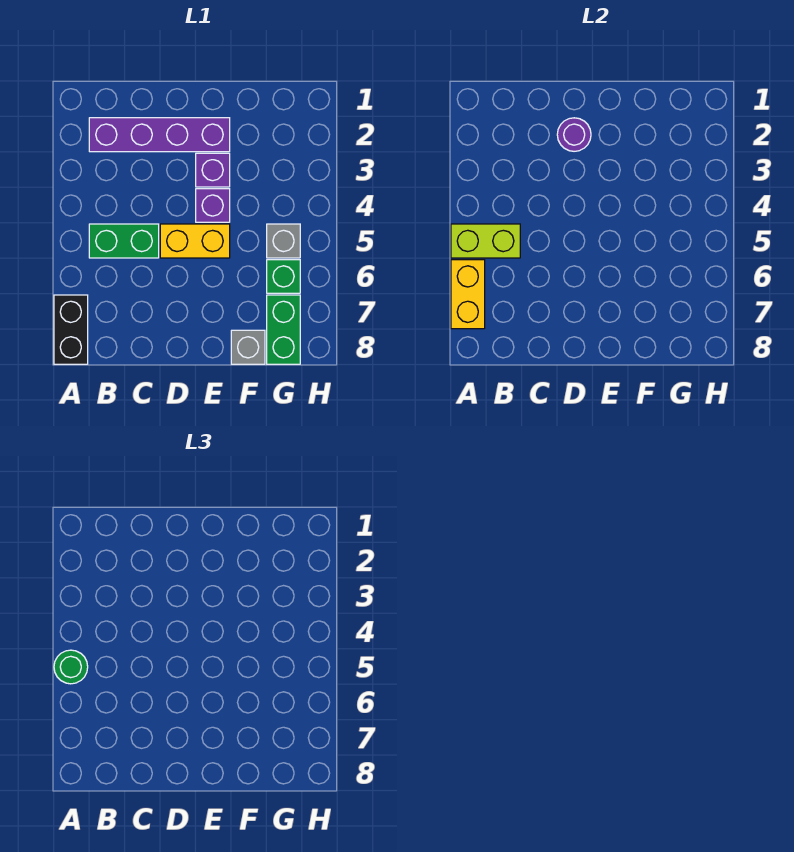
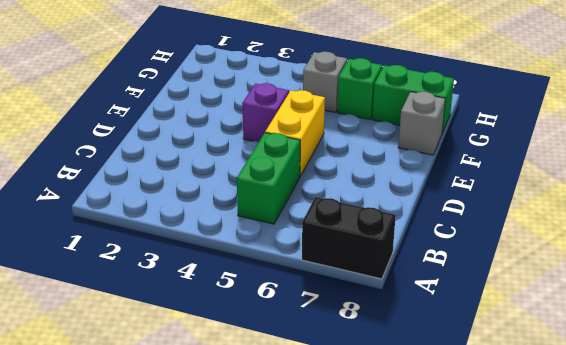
none -> purple brick B2:E2 level 1
none -> purple brick E3 level 1
none -> lime brick A5:B5 level 2

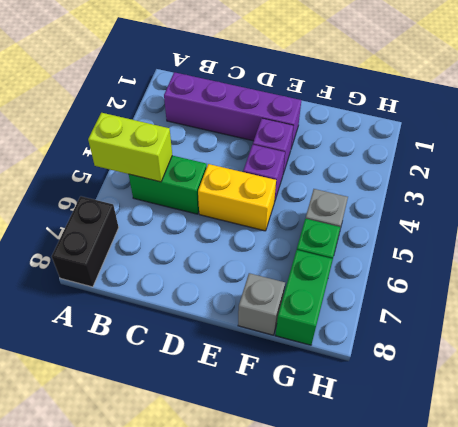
none -> yellow brick A6:A7 level 2
none -> purple round brick D2 level 2
none -> green round brick A5 level 3

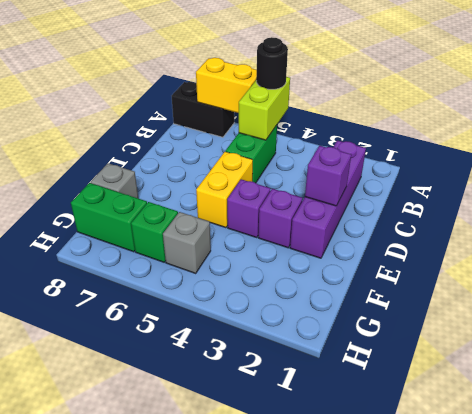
black round brick A5 level 3 -> green round brick A5 level 3
purple brick D2 level 2 -> purple round brick D2 level 2

